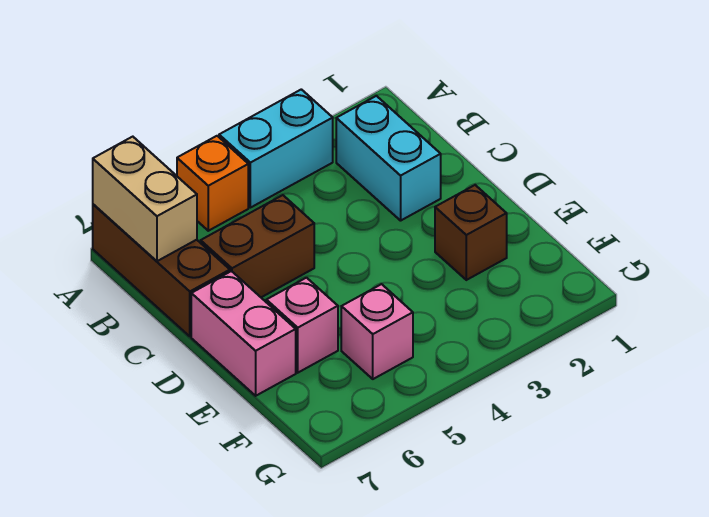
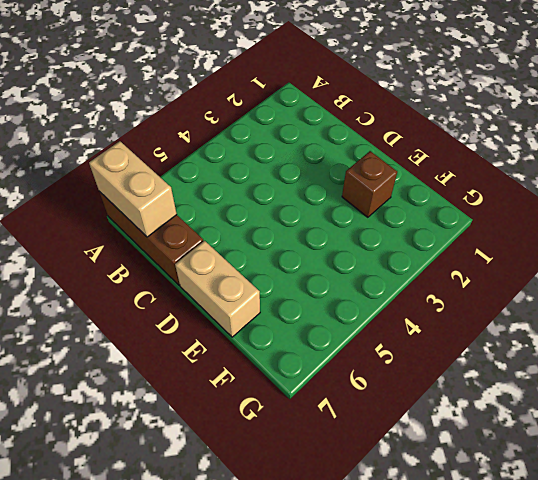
tan brick D7:E7 level 1 -> pink brick D7:E7 level 1
none -> cyan brick A3:A4 level 1
none -> orange brick A5 level 1

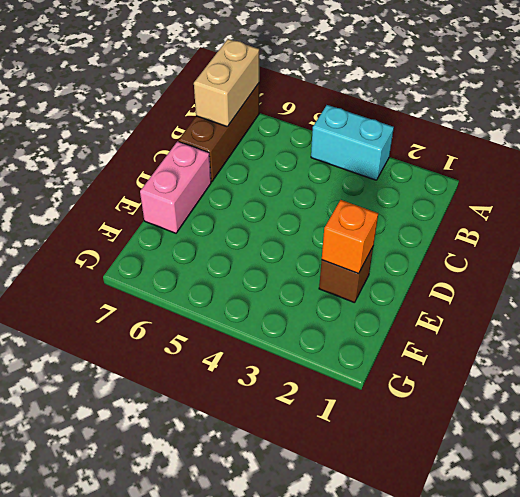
orange brick E2 level 2 -> orange brick A5 level 1
none -> cyan brick B2:C2 level 1
none -> brown brick C5:C6 level 1

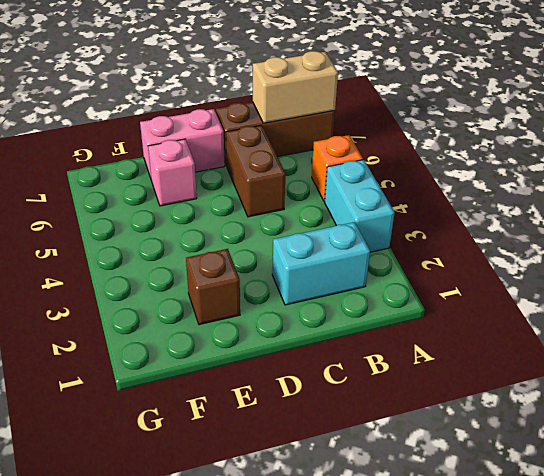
none -> pink brick F5 level 1

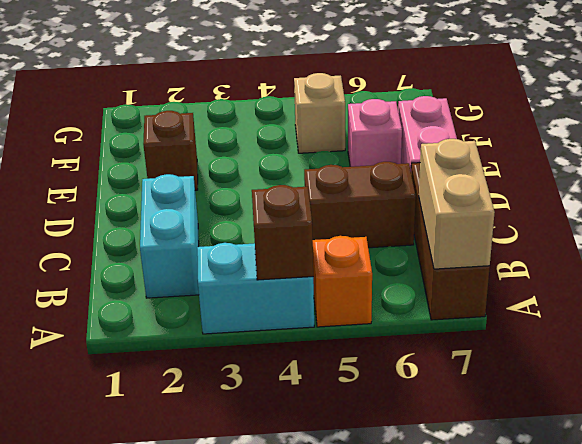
brown brick A4 level 2 -> none
tan brick F5 level 1 -> pink brick F5 level 1

